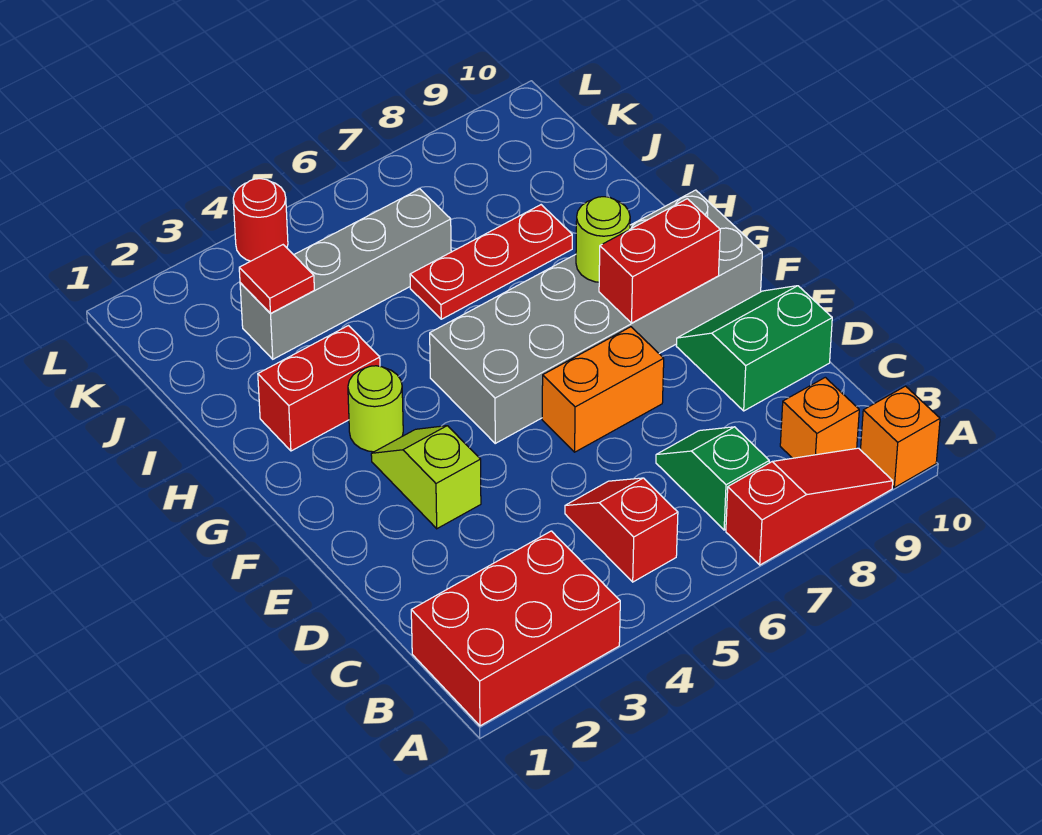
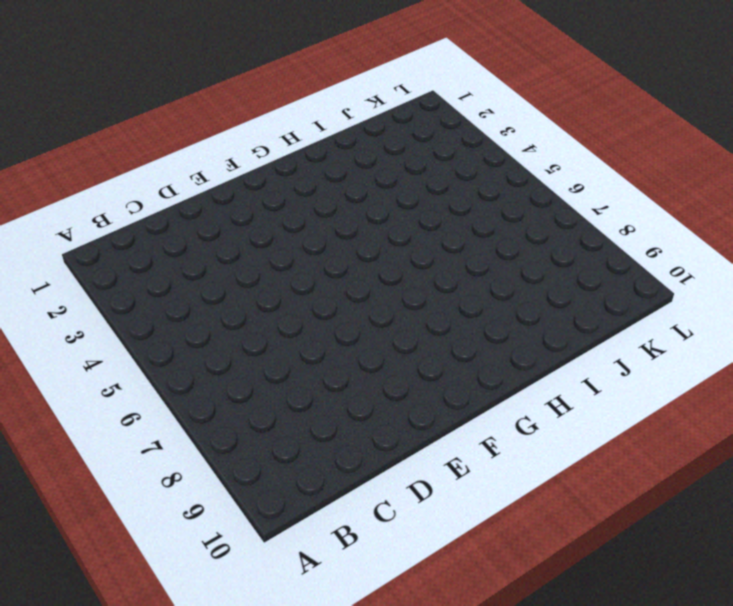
none -> red brick A1:B3 level 1
none -> red slope A7:A9 level 1 top 7
none -> orange brick A10 level 1

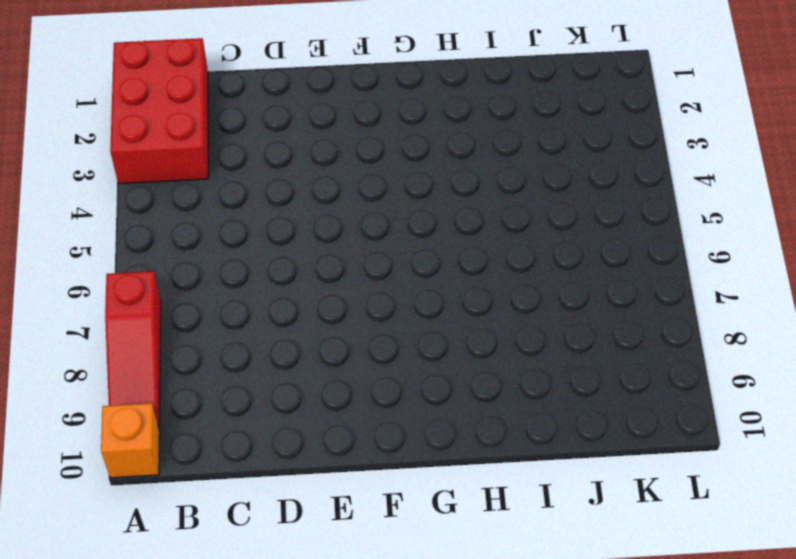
none -> red slope B5:C5 level 1 top B
none -> green slope B7:C7 level 1 top B
none -> orange brick B9 level 1

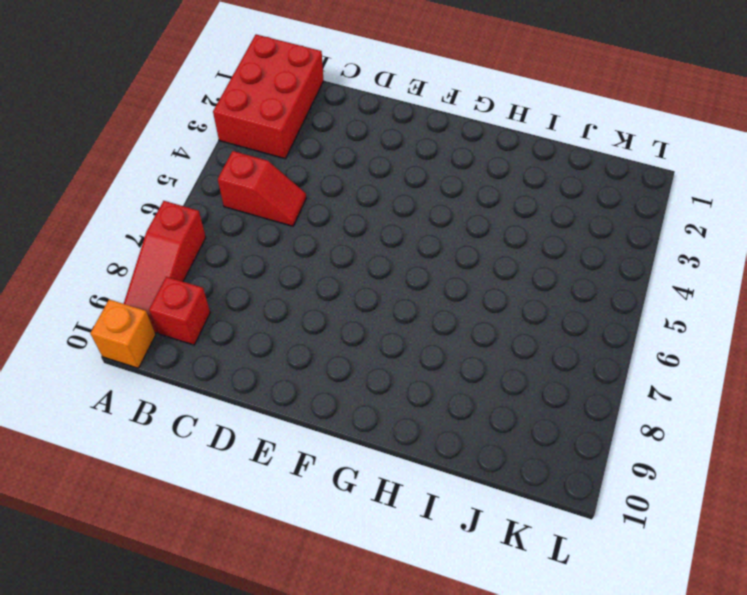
red brick B9 level 1 -> orange brick B9 level 1
none -> green slope B7:C7 level 1 top B
none -> green slope D9:E10 level 1 top D
none -> lime slope E3:F3 level 1 top E

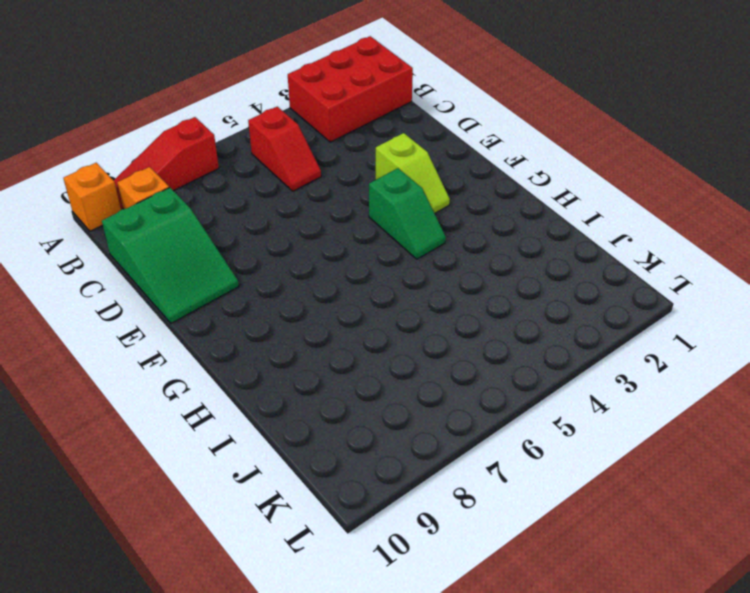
green slope C9:E10 level 1 top C -> green slope D9:E10 level 1 top D
green slope F4:G4 level 1 top F -> green slope B7:C7 level 1 top B
none -> orange brick E6:E7 level 1
none -> grey brick F5:G10 level 1
none -> lime round brick G3 level 1

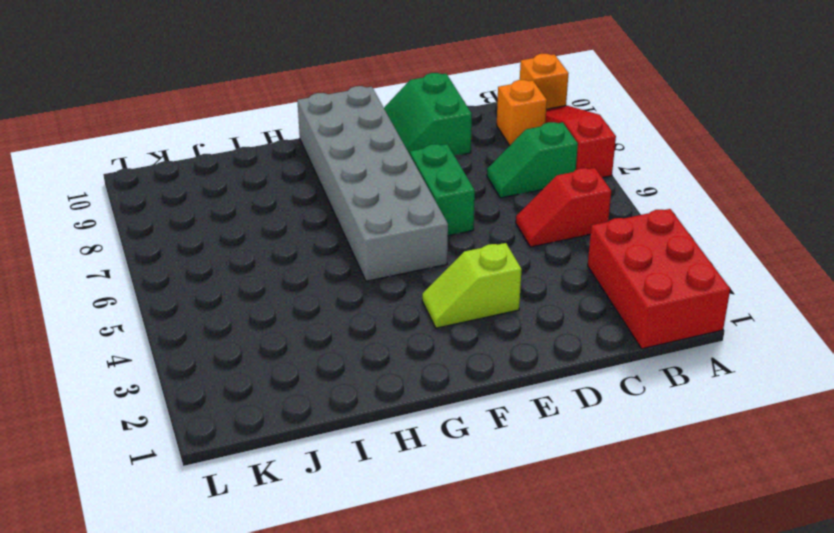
green brick E6:E7 level 1 -> orange brick E6:E7 level 1
none -> lime round brick G3 level 1
none -> red brick H2:H3 level 1
none -> red plate I6:I8 level 1

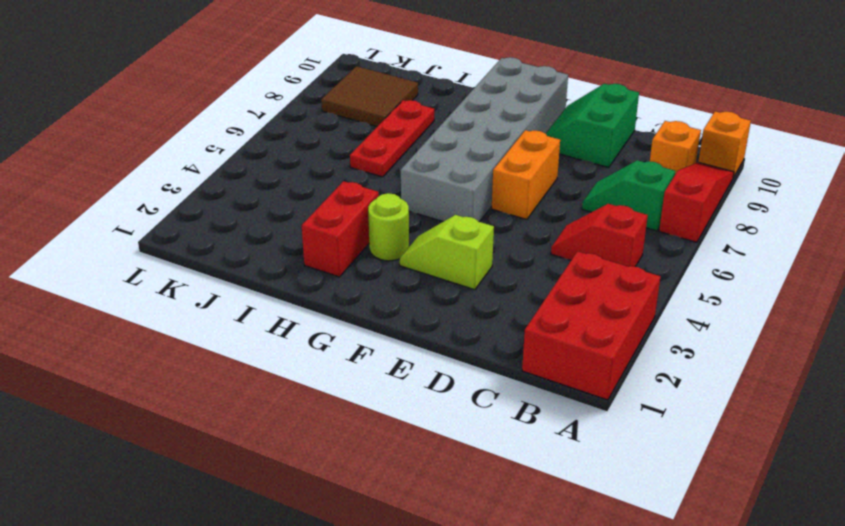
brown tile J8:K9 level 1 -> none
none -> grey brick J3:J6 level 1
none -> red round brick L4 level 1
none -> red brick F8:F9 level 2

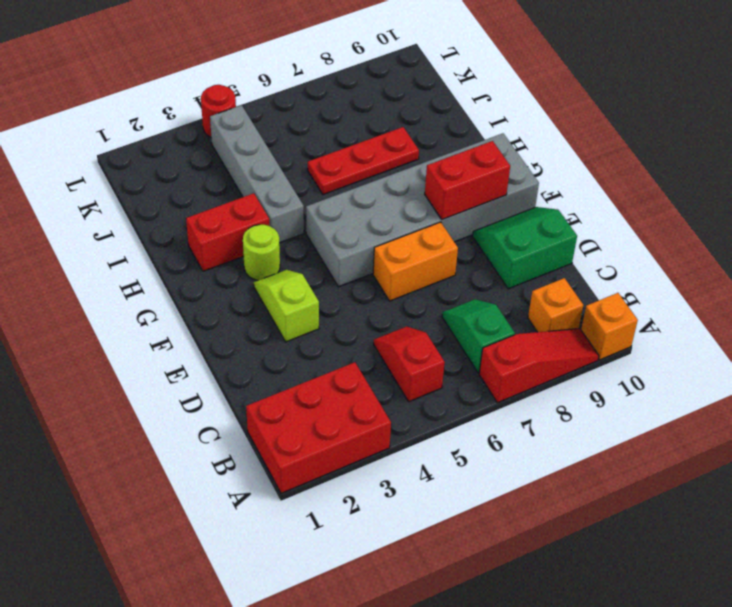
grey brick H4:K4 level 1 -> grey brick J3:J6 level 1
none -> lime round brick G8 level 2
none -> red tile J3 level 2

